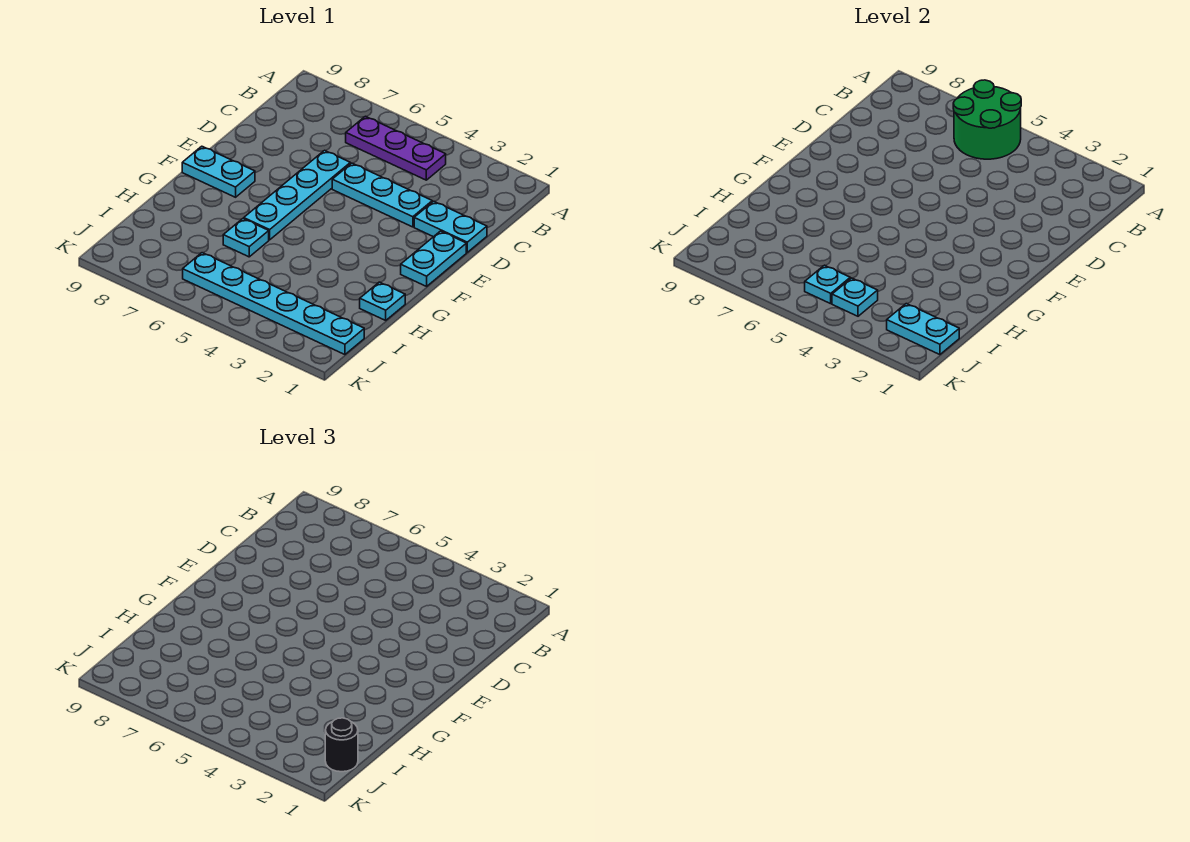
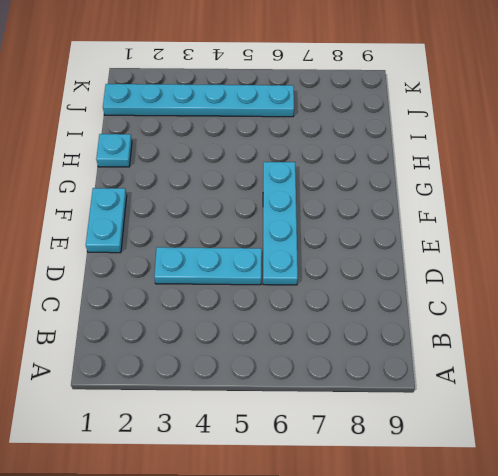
none -> purple plate B4:B6 level 1
none -> cyan plate D1:D2 level 1
none -> cyan plate F8:F9 level 1

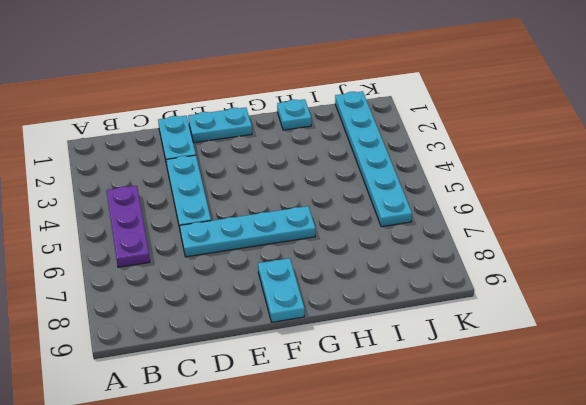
none -> cyan plate H6 level 1
none -> green round brick A5:B6 level 2
none -> cyan plate J1:J2 level 2

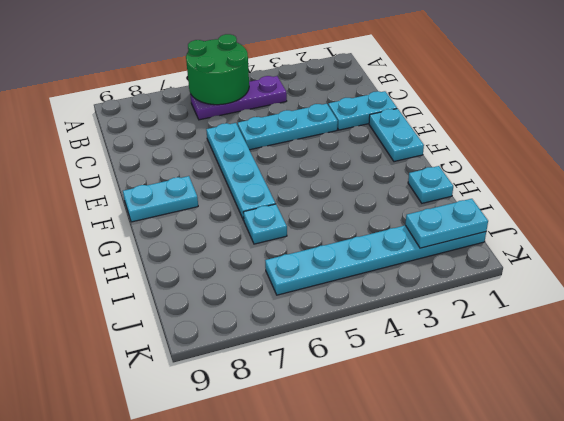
none -> cyan plate J4 level 2
none -> cyan plate J5 level 2
none -> black round brick J1 level 3

